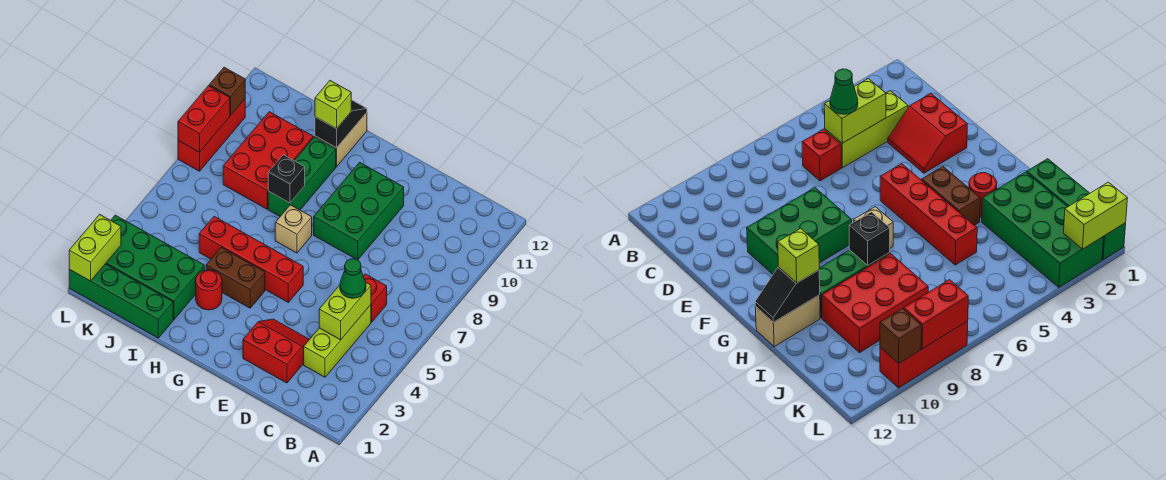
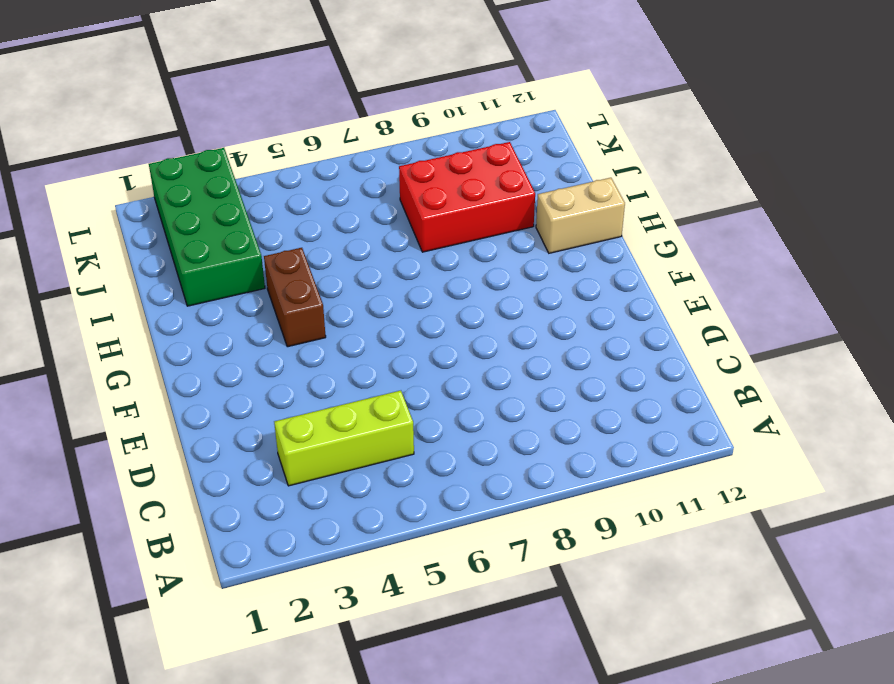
none -> red brick C6 level 1
none -> red slope D2:E3 level 1 top 2
none -> green brick E8:F10 level 1

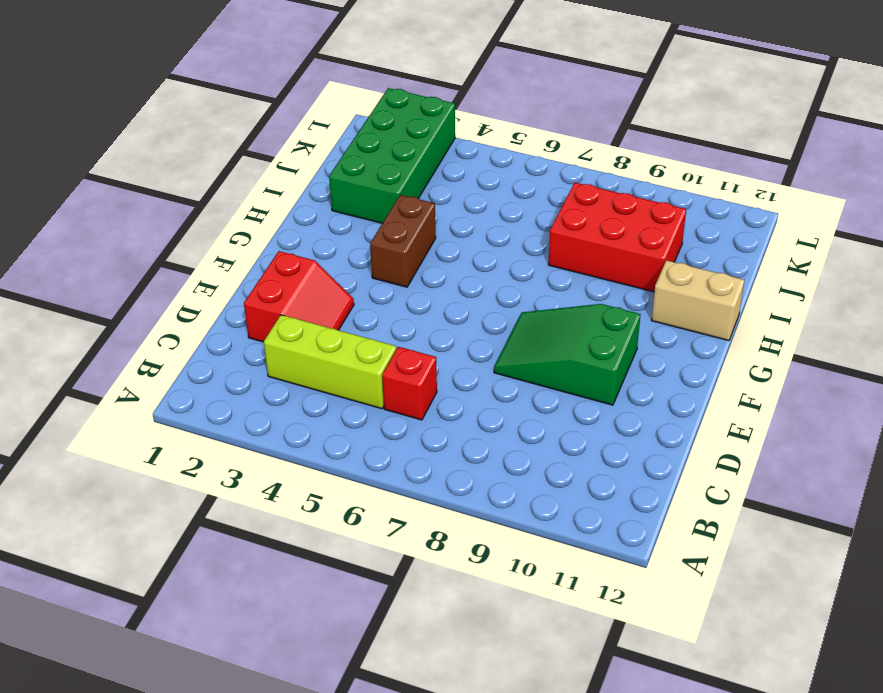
green slope E8:F10 level 1 top 10 -> green brick E8:F10 level 1
none -> red brick F5:I5 level 1
none -> tan brick G7 level 1
none -> red round brick H3 level 1

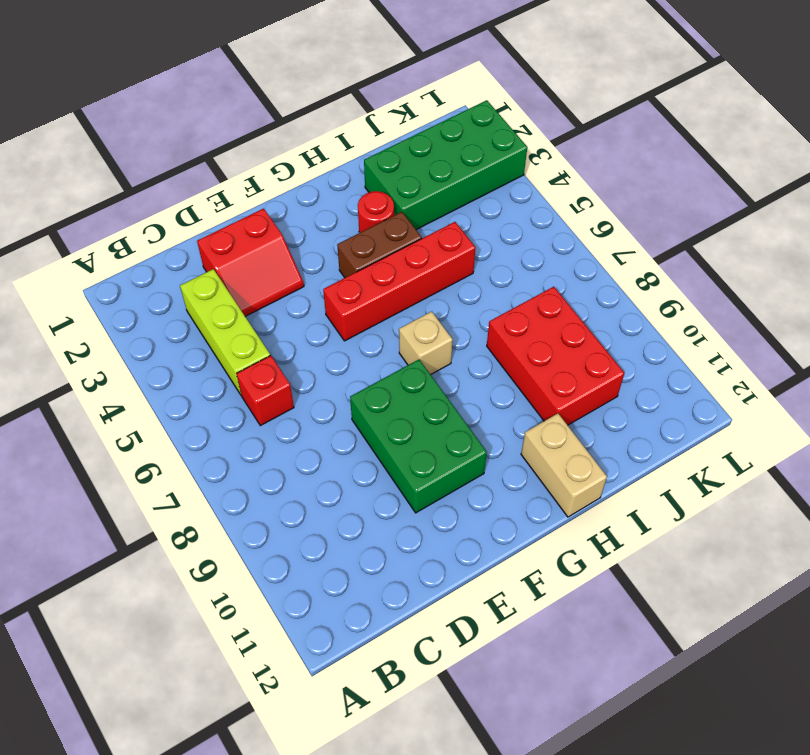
none -> green brick H8:H10 level 1
none -> green brick I1:L1 level 1
none -> red brick L8:L10 level 1

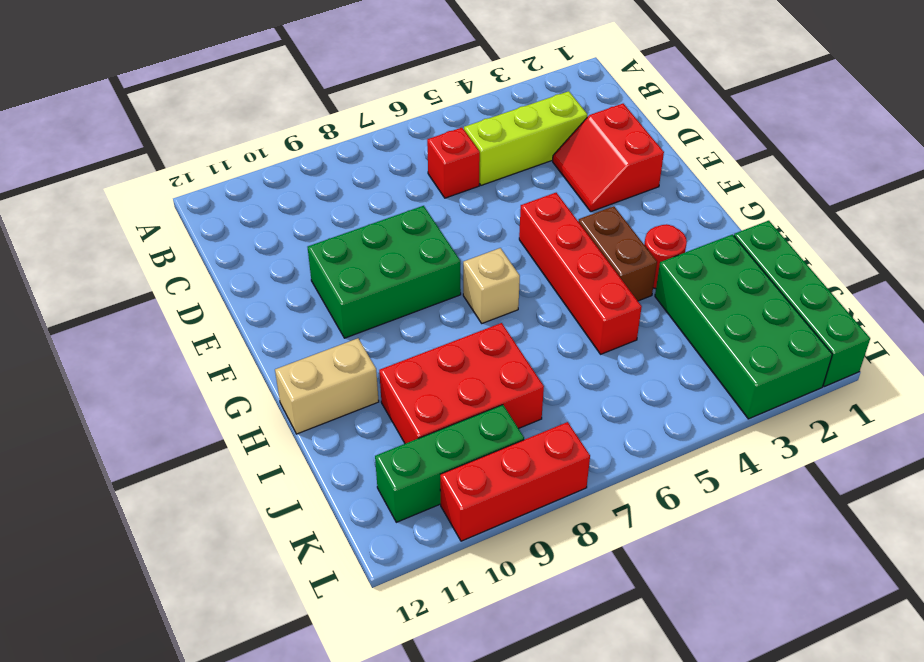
green brick K9:K11 level 1 -> green brick H8:H10 level 1
none -> lime brick C4:C5 level 2
none -> black brick H8 level 2
none -> black slope H11:H12 level 2 top 11

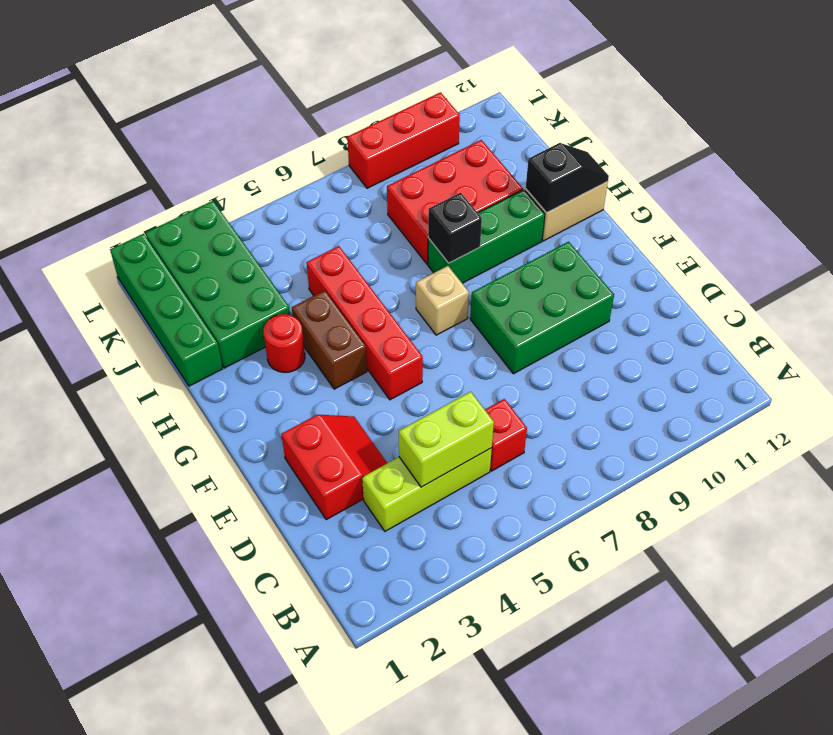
none -> lime brick L1:L2 level 2
none -> red brick L8:L9 level 2
none -> brown brick L10 level 2

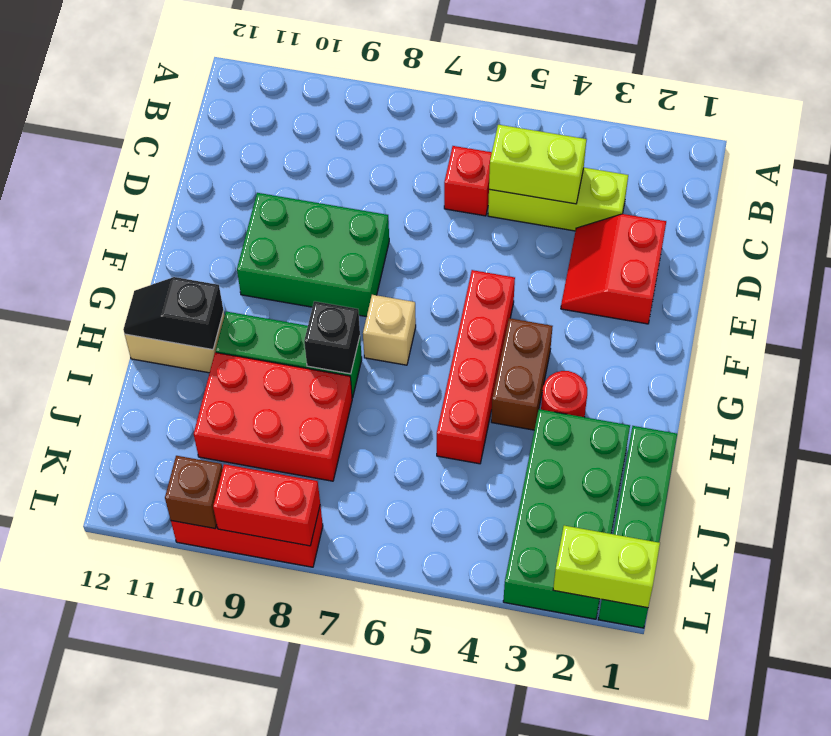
none -> green cone C5 level 3
none -> lime brick H11 level 3

